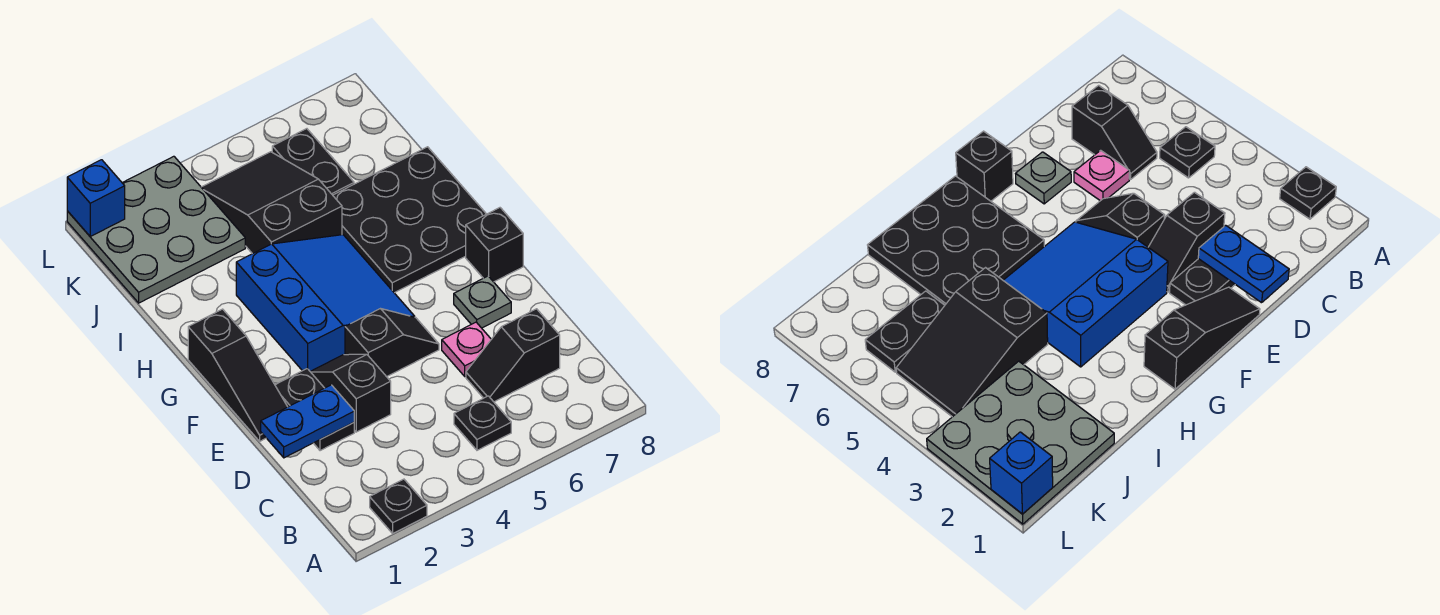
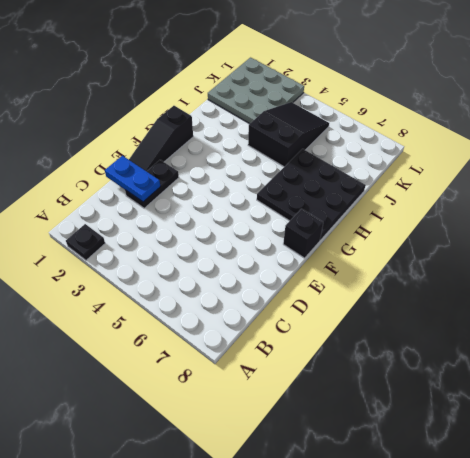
none -> black plate B5 level 1
none -> black slope C6:C7 level 1 top 7
none -> black slope D3:E3 level 1 top D

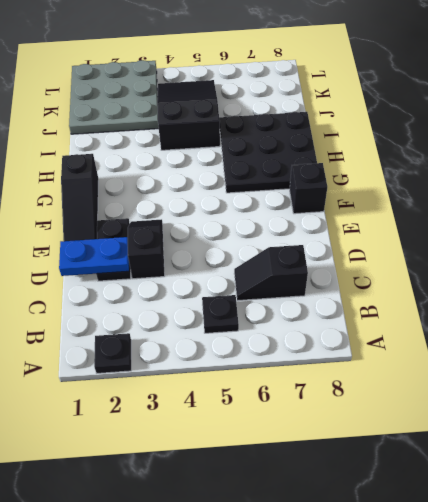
none -> pink plate D6 level 1
none -> black slope E4:E5 level 1 top 4
none -> grey plate E7 level 1

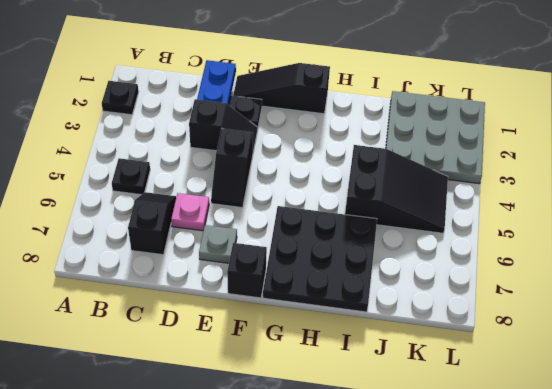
none -> blue slope F3:H5 level 1 top 3
none -> black plate J6:K6 level 1
none -> blue brick L1 level 2

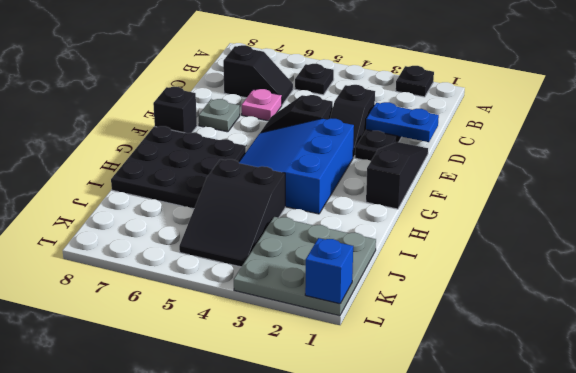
none -> black plate J6:K6 level 1

